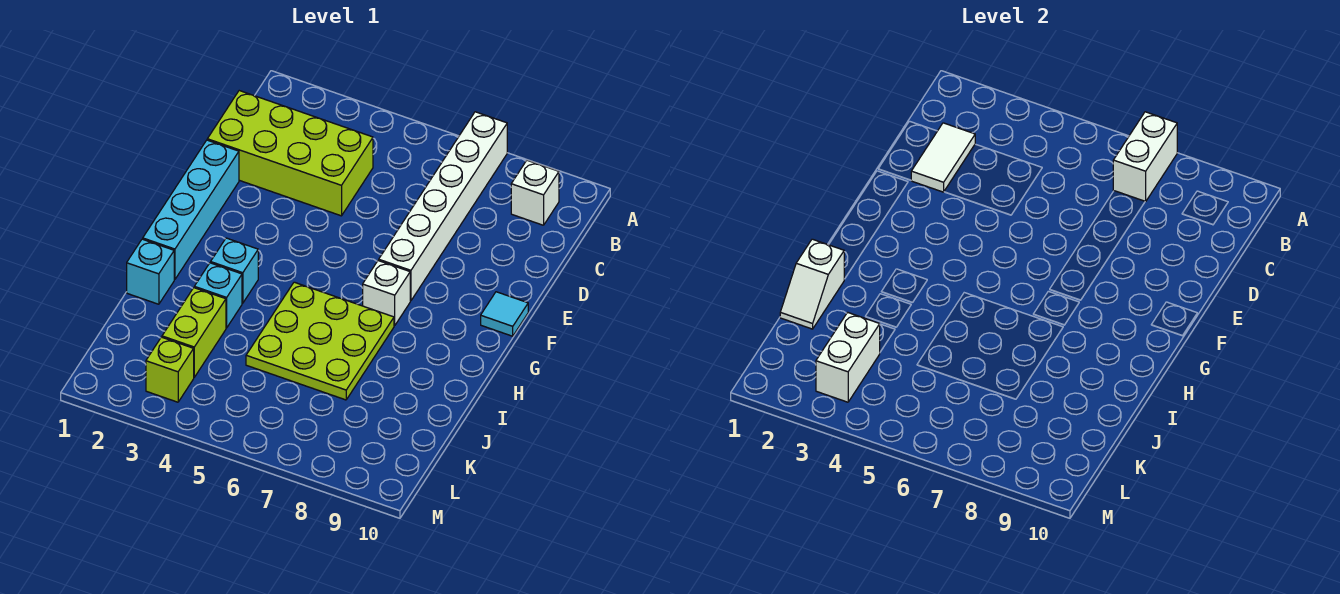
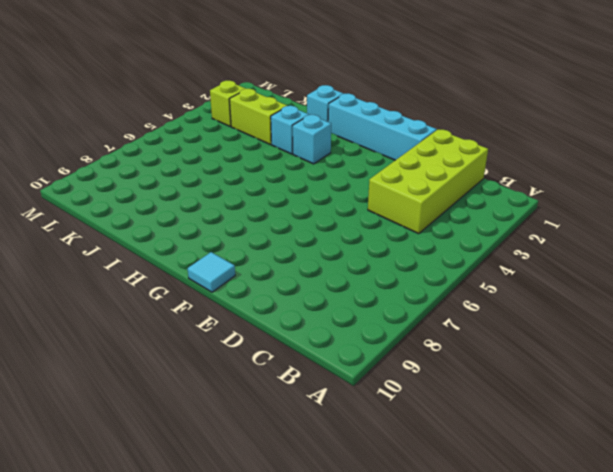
none -> white brick A7:F7 level 1
none -> white brick B9 level 1
none -> white brick G7 level 1

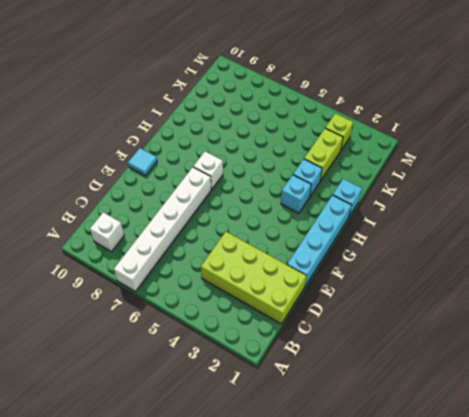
none -> lime plate H5:J7 level 1
none -> white brick A7:B7 level 2
none -> white tile C2:D2 level 2

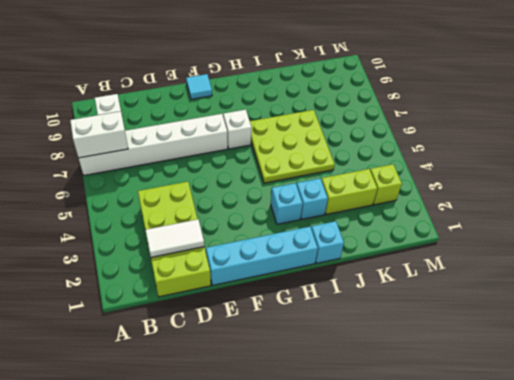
none -> white slope I1:J1 level 2 top I
none -> white brick K3:L3 level 2

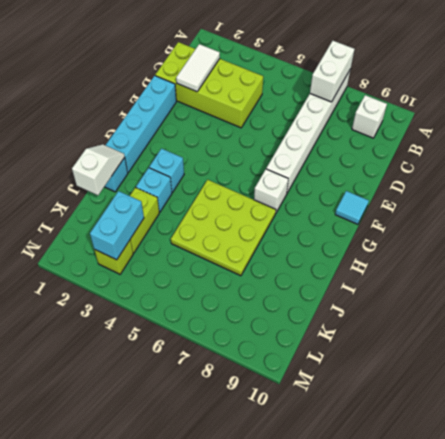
white slope I1:J1 level 2 top J -> white slope I1:J1 level 2 top I
cyan brick K3:L3 level 2 -> white brick K3:L3 level 2

